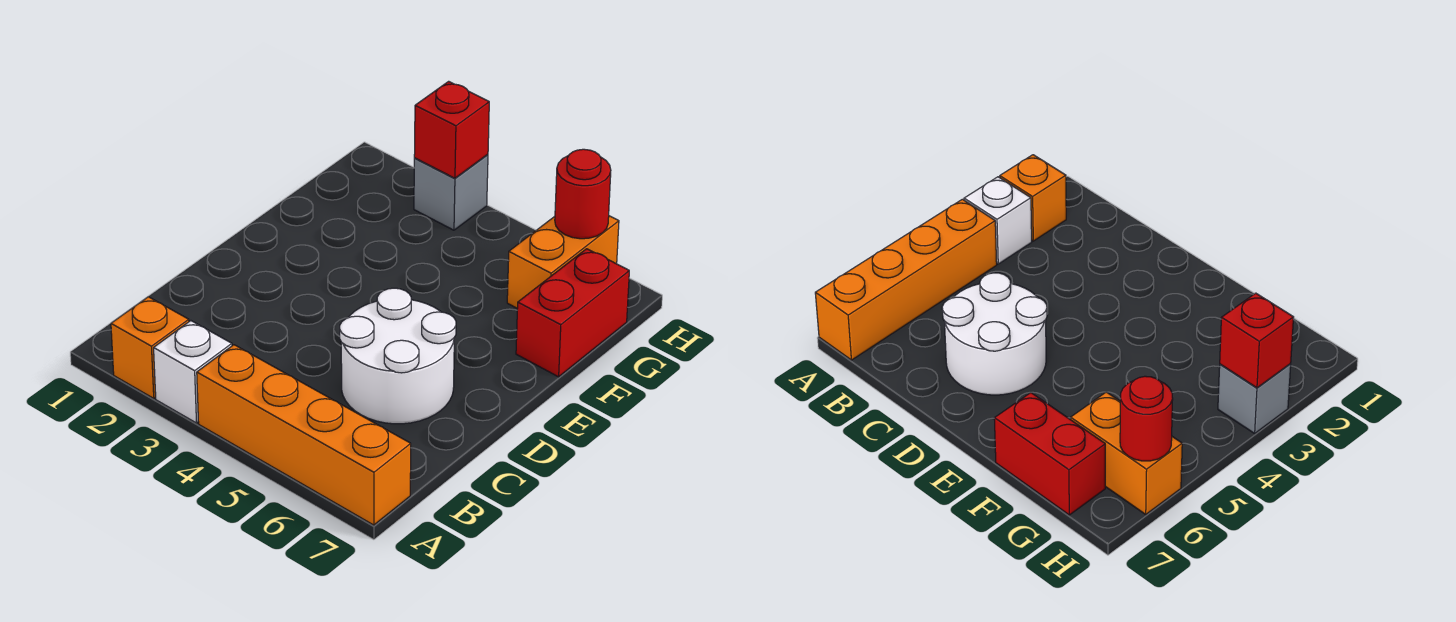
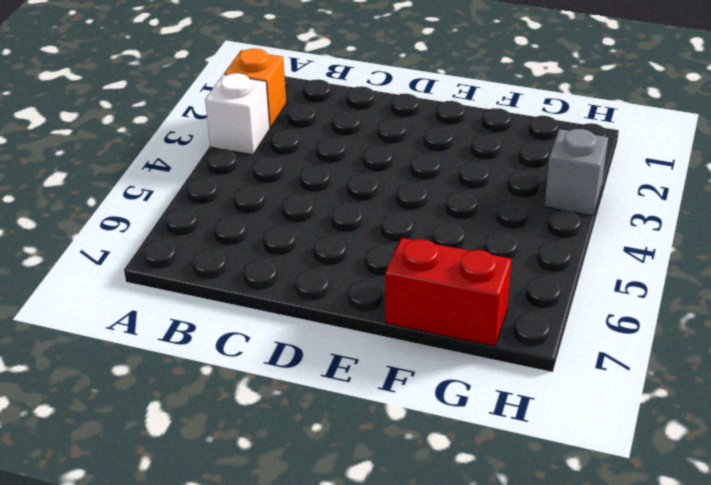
none -> orange brick A4:A7 level 1
none -> white round brick C5:D6 level 1

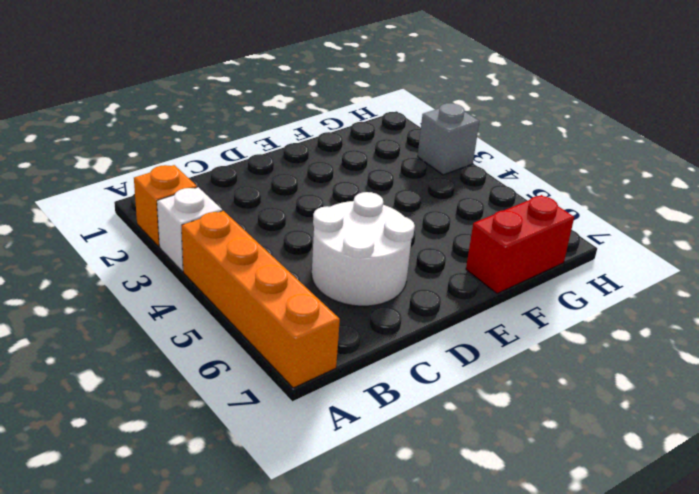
none -> orange brick G6:H6 level 1
none -> red brick H3 level 2

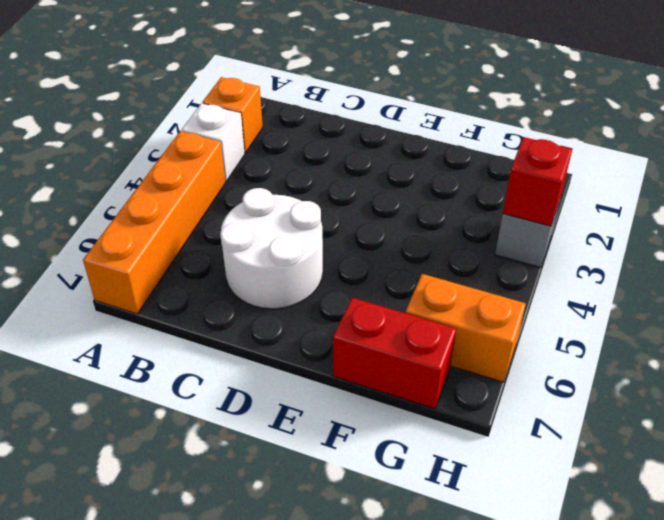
none -> red round brick H6 level 2

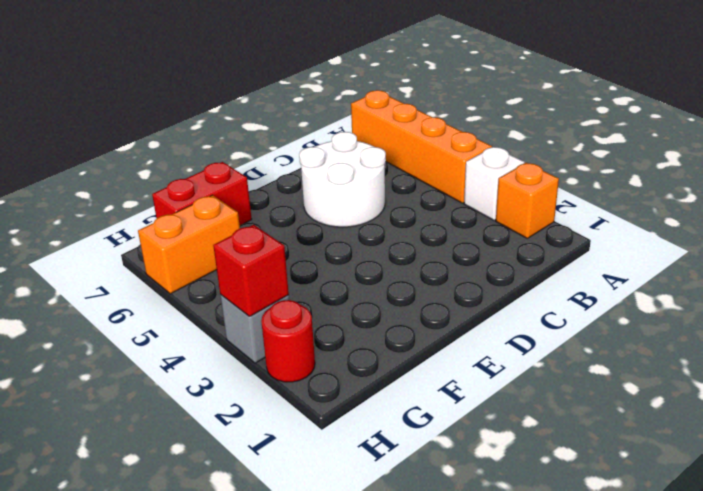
red round brick H2 level 1 -> red round brick H6 level 2

